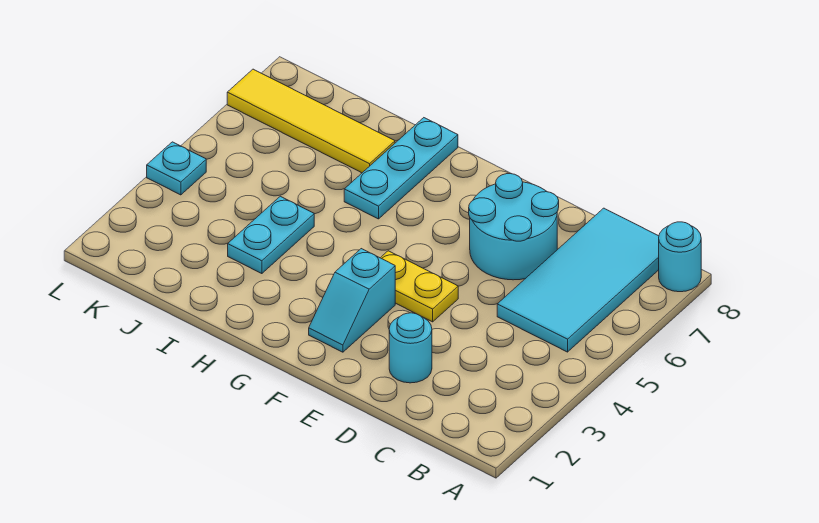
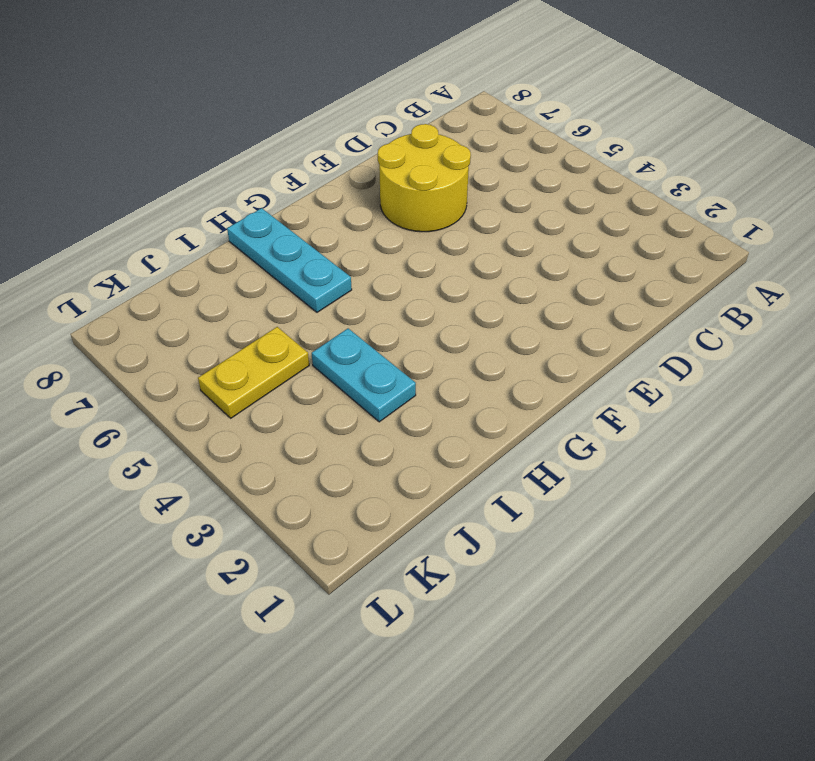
yellow round brick D6:E7 level 1 -> cyan round brick D6:E7 level 1
yellow plate J5:K5 level 1 -> yellow plate E4:F4 level 1
none -> cyan round brick A8 level 1
none -> cyan tile B5:C8 level 1

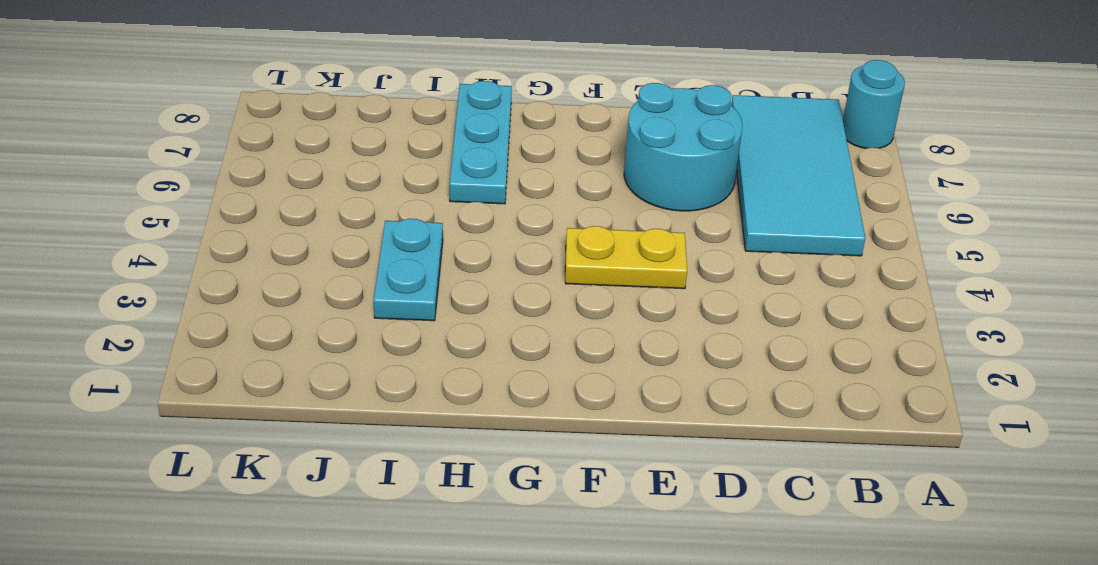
none -> cyan round brick D2 level 1
none -> cyan slope F2:F3 level 1 top 3

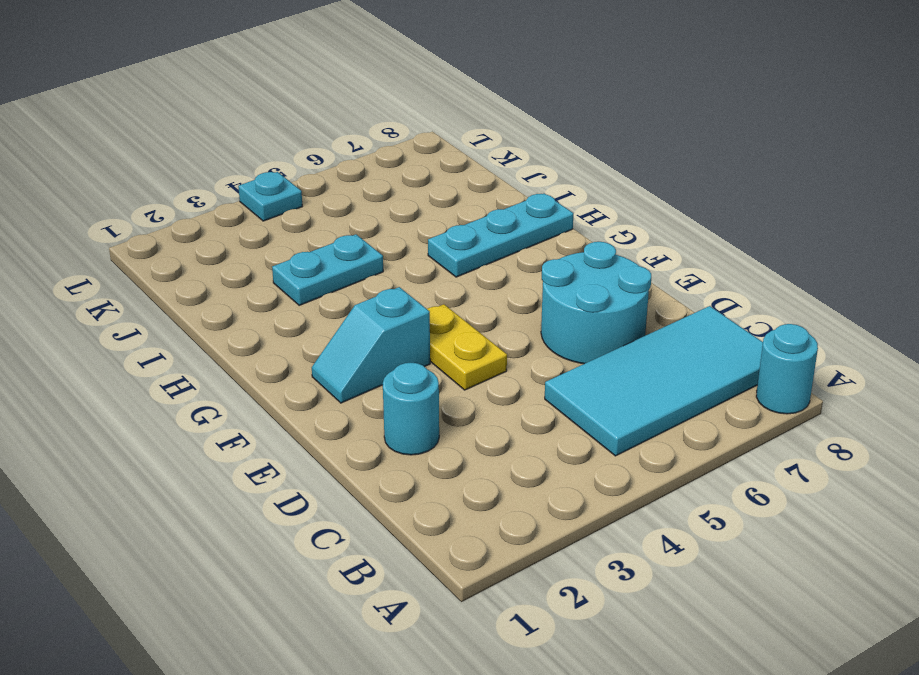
none -> yellow tile I7:L7 level 1

